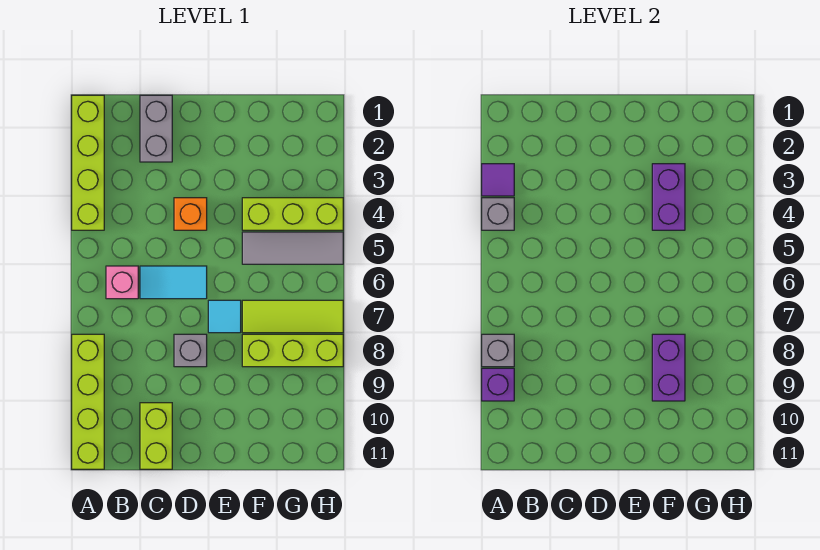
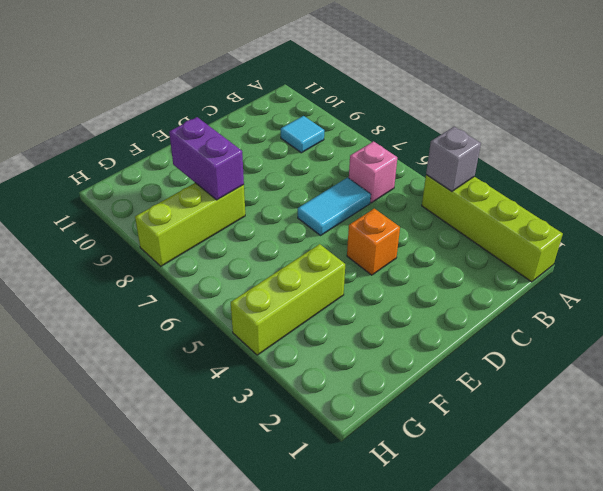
cyan tile B9 level 1 -> cyan tile E7 level 1
none -> lime brick A8:A11 level 1
none -> grey brick C1:C2 level 1
none -> lime brick C10:C11 level 1

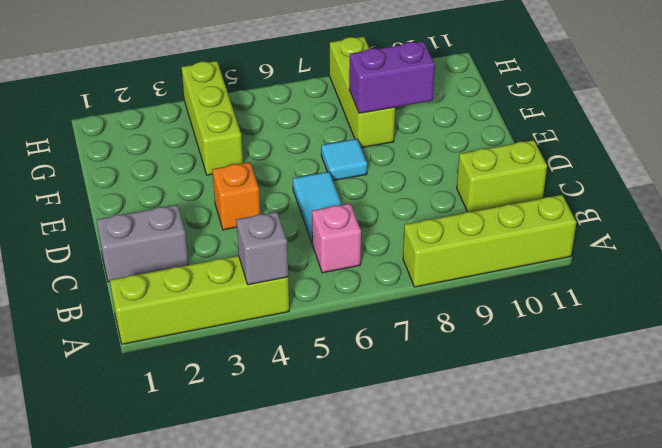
none -> grey brick D8 level 1
none -> grey tile F5:H5 level 1
none -> lime tile F7:H7 level 1

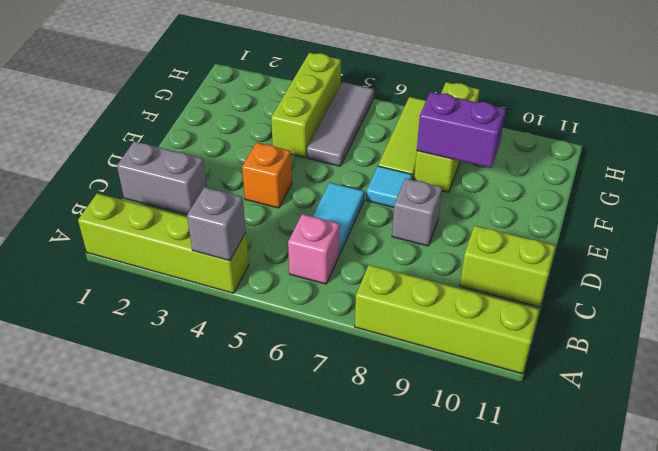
none -> purple tile A3 level 2
none -> grey brick A8 level 2
none -> purple brick A9 level 2

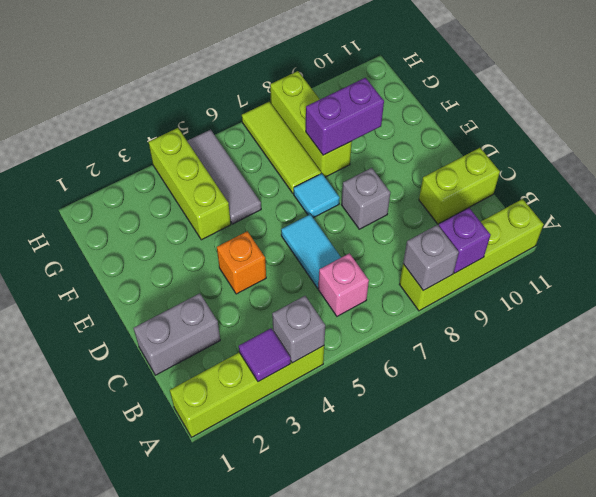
none -> purple brick F3:F4 level 2

